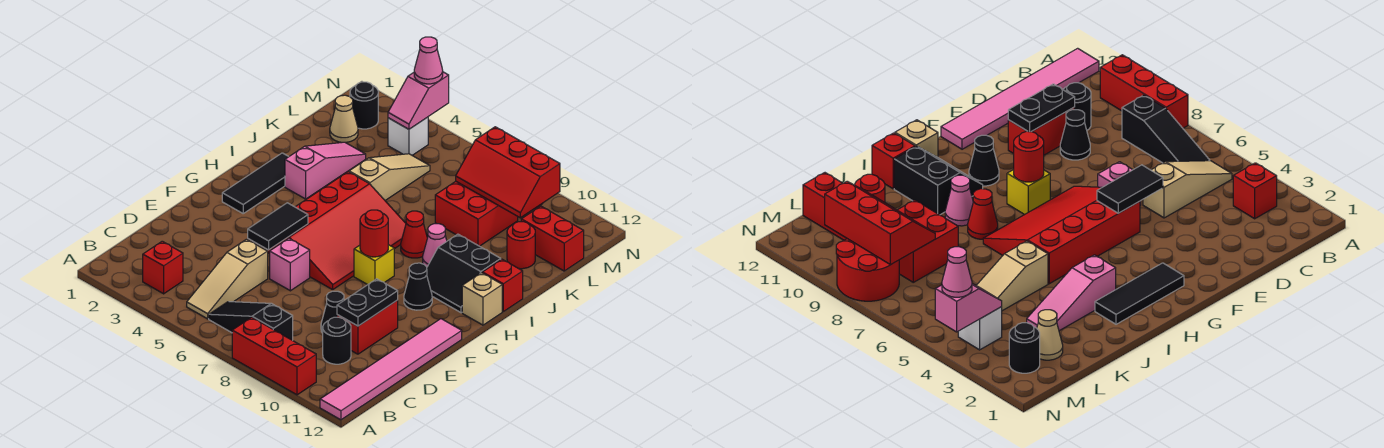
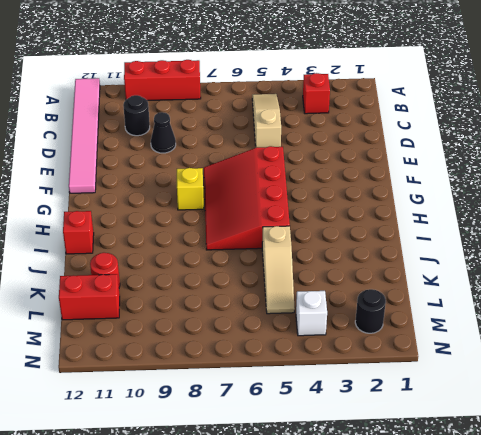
none -> black slope B6:B8 level 1 top 8
none -> red brick D10:E10 level 1
none -> pink brick E6 level 1
none -> black tile G2:I2 level 1

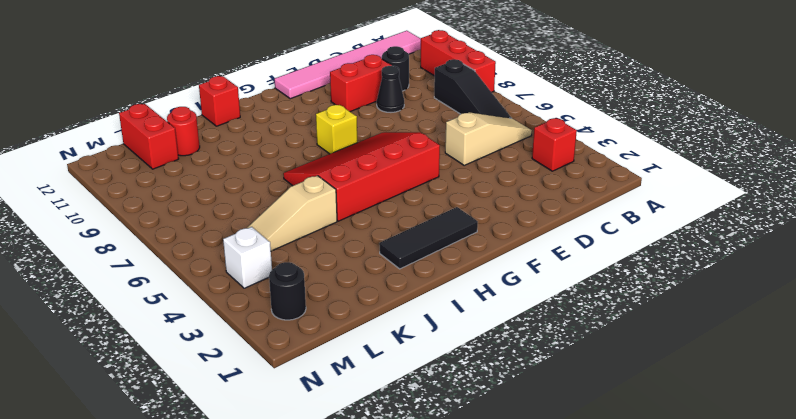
none -> pink brick E6 level 1
none -> black cone G10 level 1
none -> black slope H10:I11 level 1 top I
none -> tan brick H12 level 1

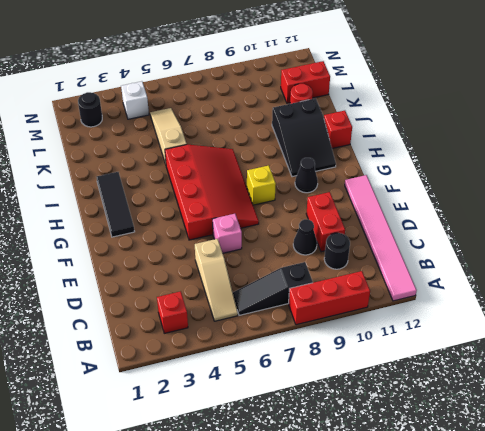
black slope H10:J11 level 1 top J -> black slope H10:I11 level 1 top I
none -> tan brick H12 level 1
none -> pink slope I3:K3 level 1 top I
none -> red cone I8 level 1
none -> pink cone I9 level 1

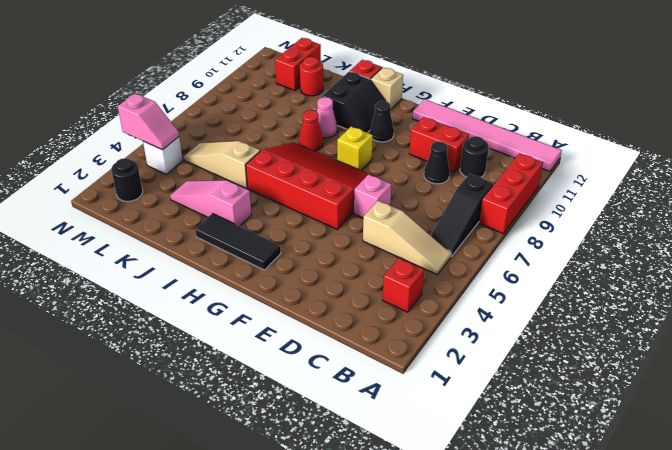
none -> red brick K8:L9 level 1
none -> tan cone L2 level 1
none -> red round brick M8:N9 level 1
none -> black plate D10:E10 level 2

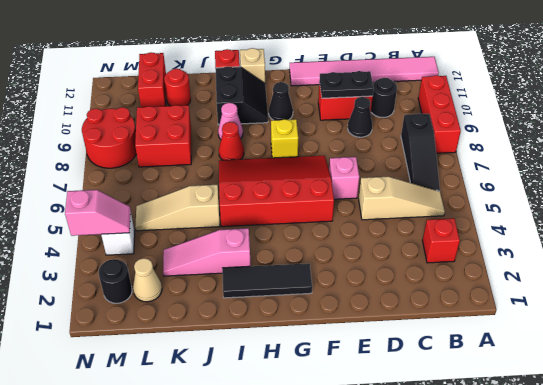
none -> black tile E5:F5 level 2
none -> red round brick G8 level 2
none -> red slope L8:M10 level 2 top M
none -> pink cone N4 level 3

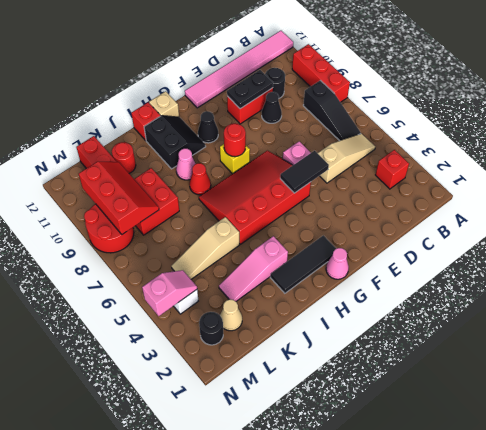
pink cone G1 level 1 -> pink cone N4 level 3

